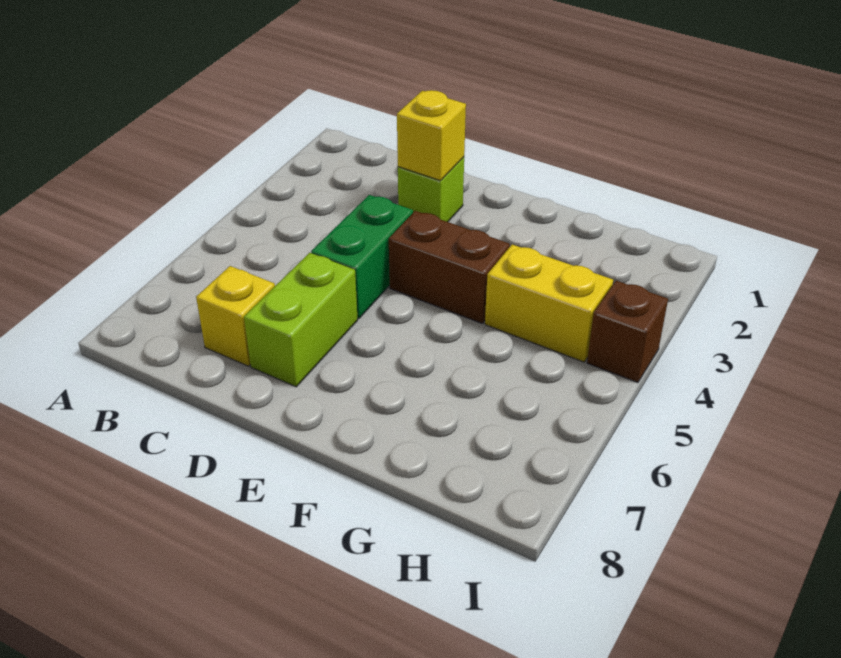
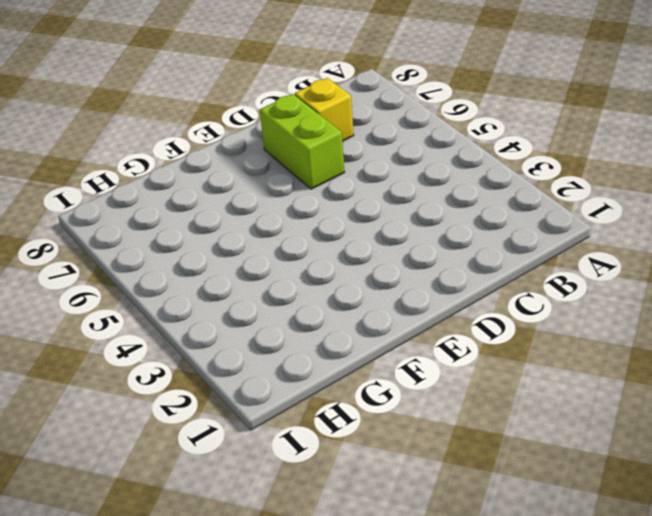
none -> lime brick D2 level 1
none -> green brick D4:D5 level 1

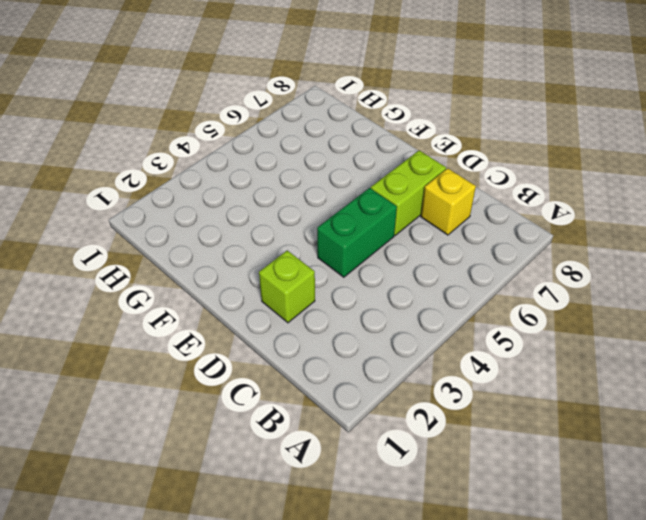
none -> brown brick E4:F4 level 1
none -> yellow brick G4:H4 level 1

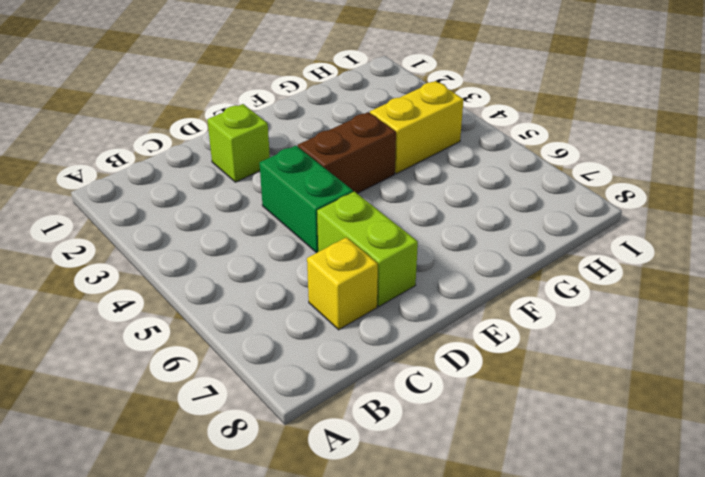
none -> brown brick I4 level 1
none -> yellow brick D2 level 2

